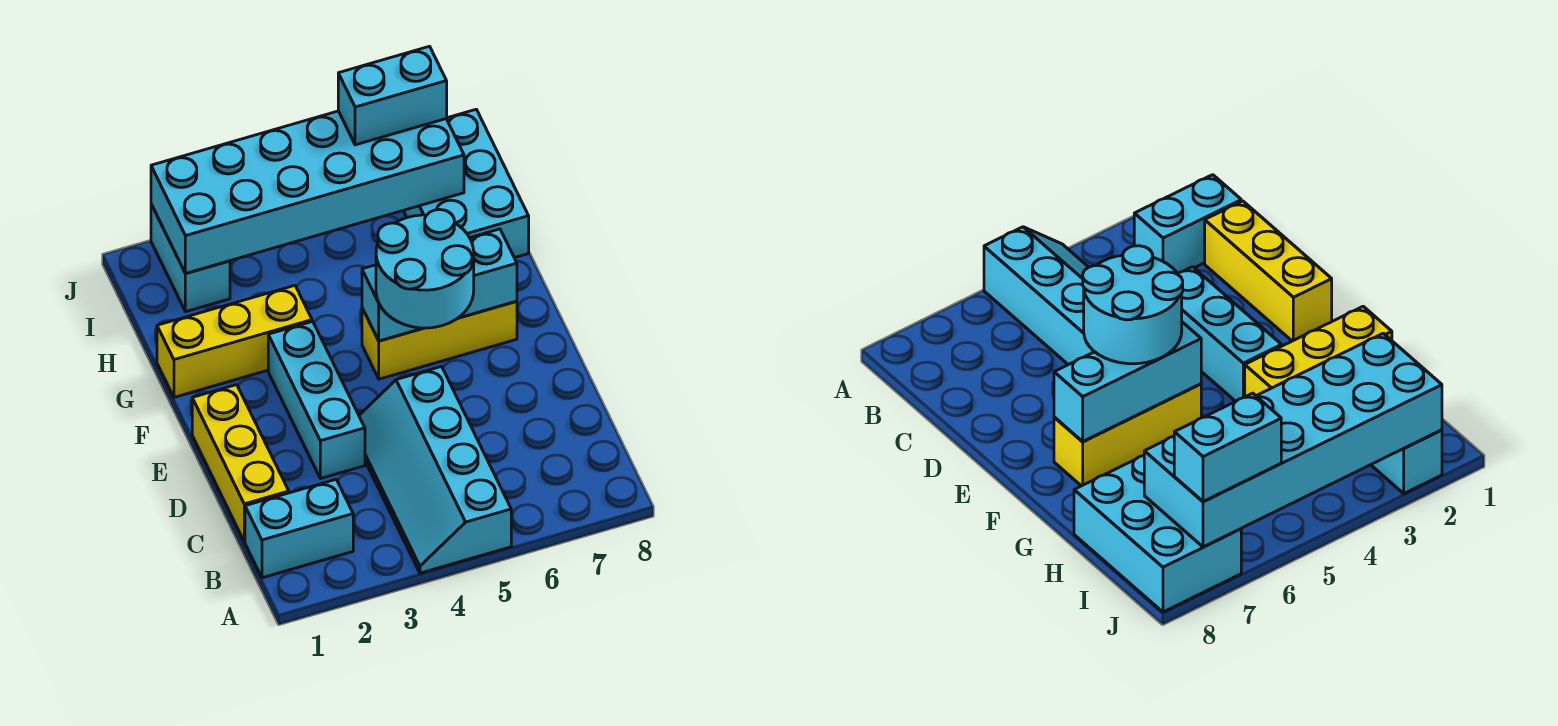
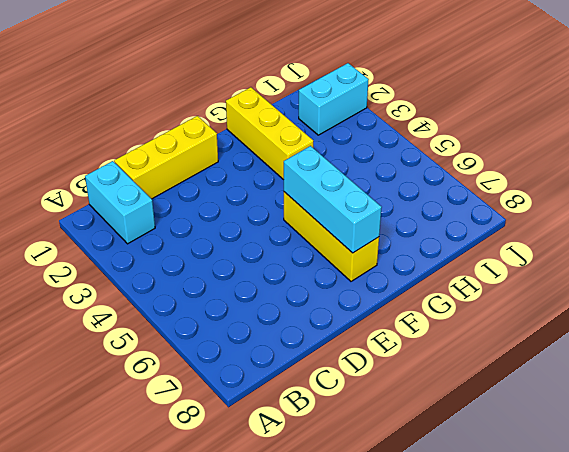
none -> cyan slope A4:D5 level 1 top 5
none -> cyan brick D3:F3 level 1
none -> cyan brick H7:J8 level 1

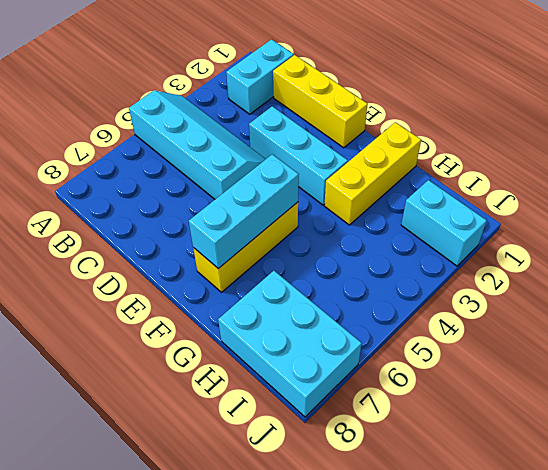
none -> cyan brick I2:J7 level 2
none -> cyan round brick E5:F6 level 3
none -> cyan brick J6:J7 level 3

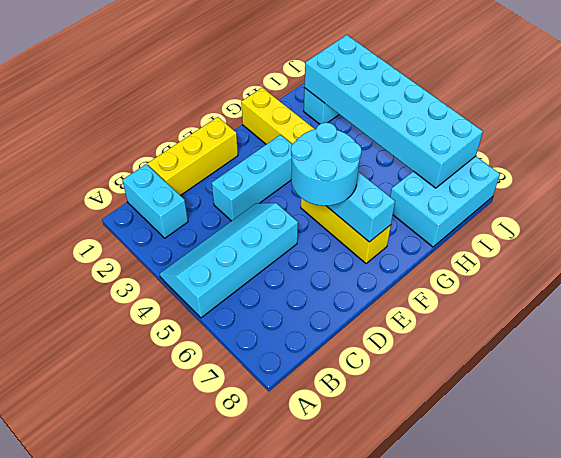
none -> cyan brick J6:J7 level 3

